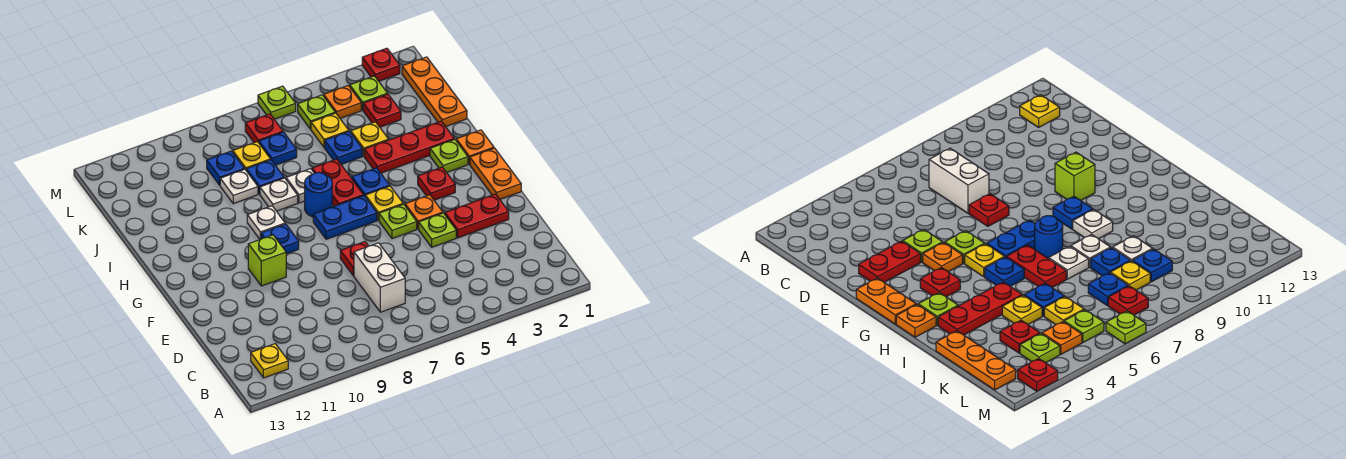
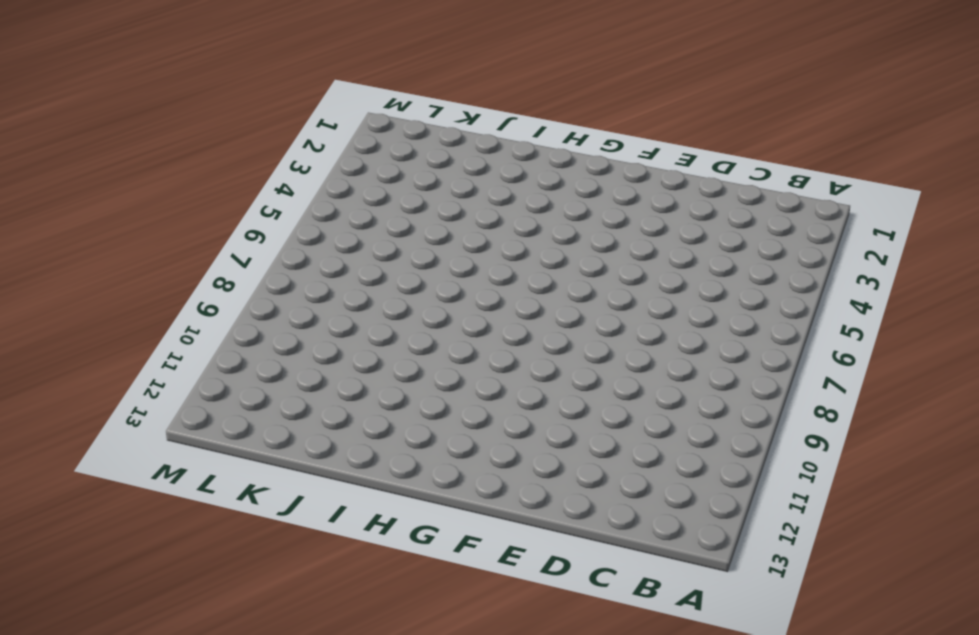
none -> yellow plate B12 level 1
none -> white brick C7:D7 level 1
none -> red plate E2:E3 level 1
none -> lime plate E4 level 1

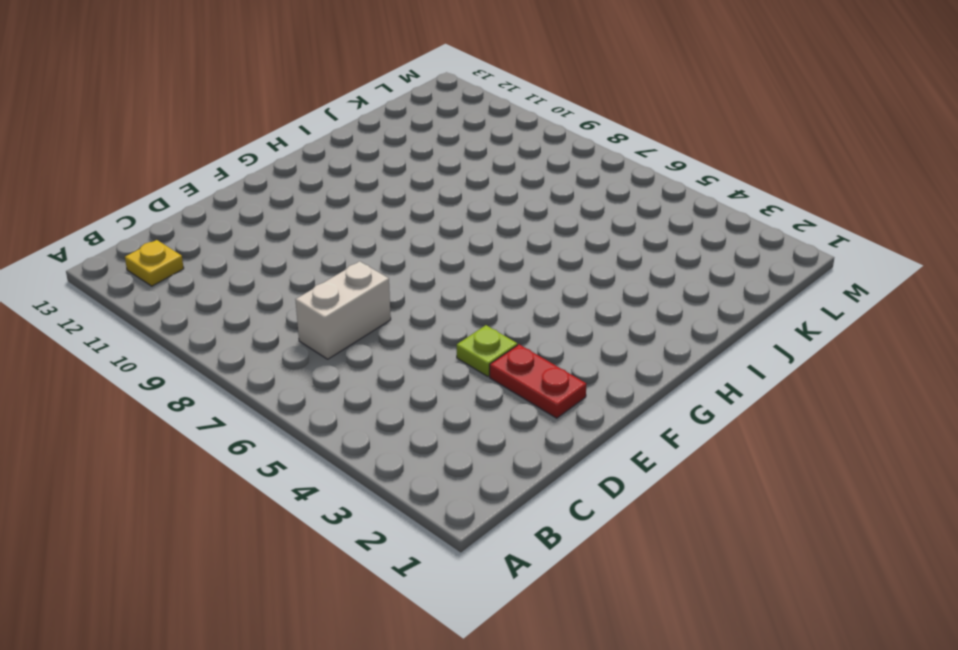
none -> red plate E7 level 1
none -> orange plate F1:G1 level 1
none -> orange plate F4 level 1
none -> lime plate F5 level 1

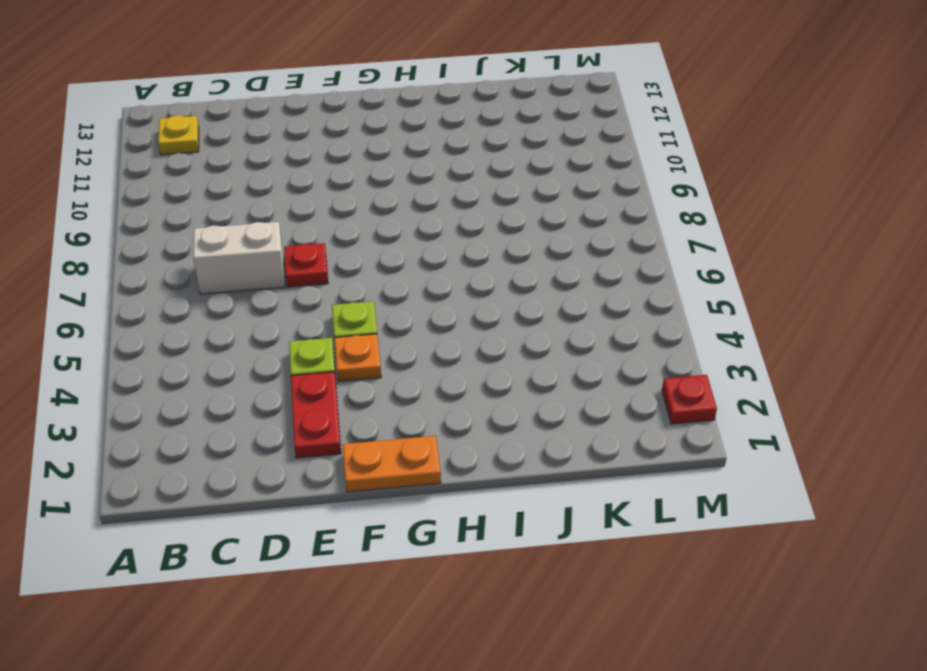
none -> lime brick F10 level 1
none -> red plate G3 level 1
none -> yellow plate G5 level 1
none -> blue plate G6:G7 level 1

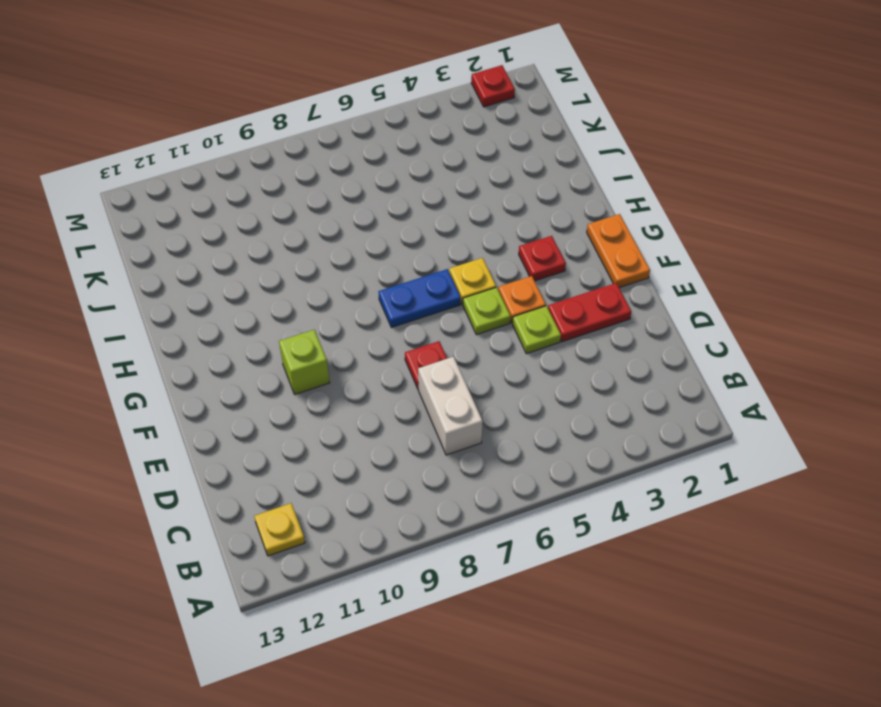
none -> blue plate G9 level 1
none -> orange plate H1 level 1
none -> lime plate H2 level 1
none -> blue plate H5 level 1

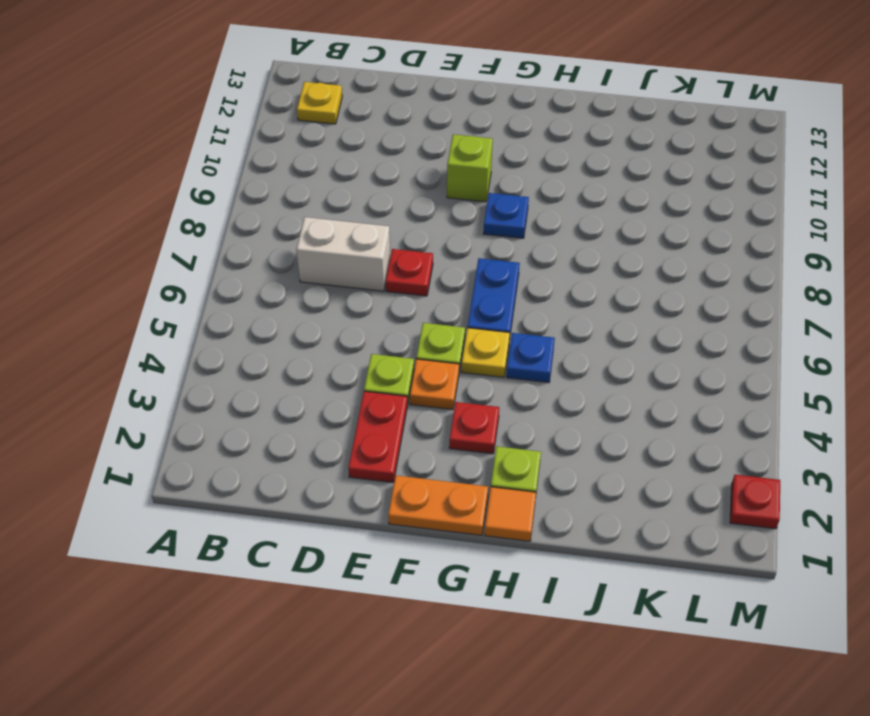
orange tile H1 level 1 -> orange plate H1 level 1
none -> red plate H6:I6 level 1
none -> blue round brick H7 level 1
none -> white plate H9 level 1
none -> red plate I2:I4 level 1

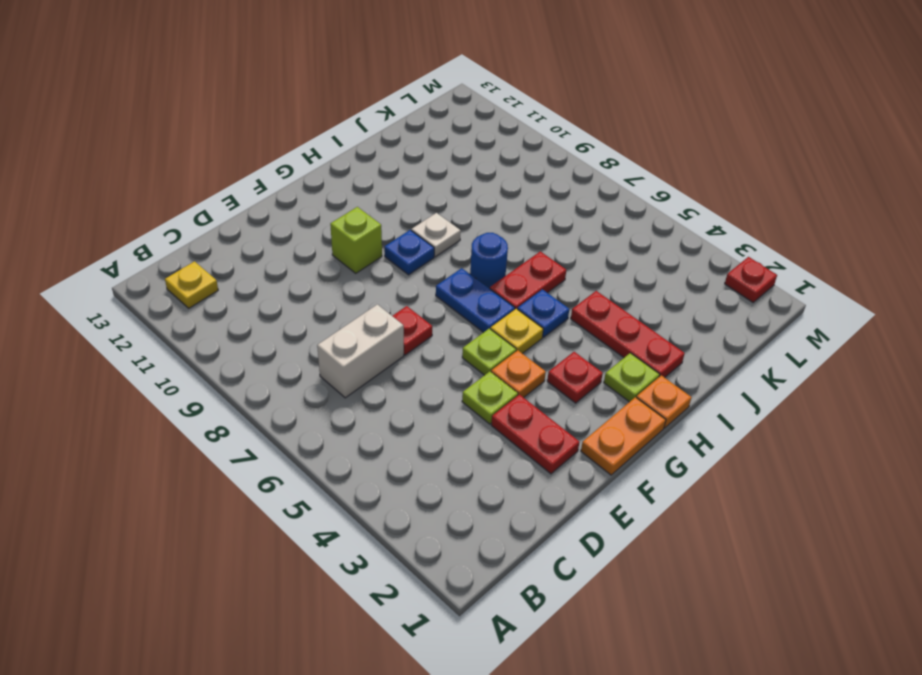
none -> white plate I7 level 1
none -> white plate I8 level 1
none -> orange plate J1:L1 level 1
none -> yellow plate J4 level 1

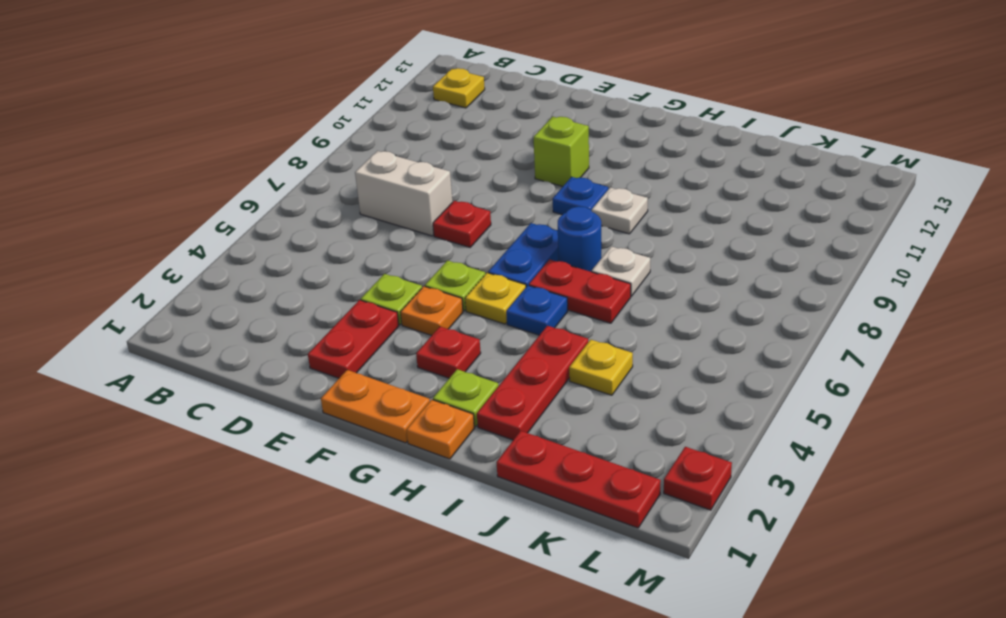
red plate J1:L1 level 1 -> orange plate J1:L1 level 1
none -> white plate I8 level 1
none -> blue plate J5 level 1
none -> blue plate J8 level 1
none -> white plate J9 level 1

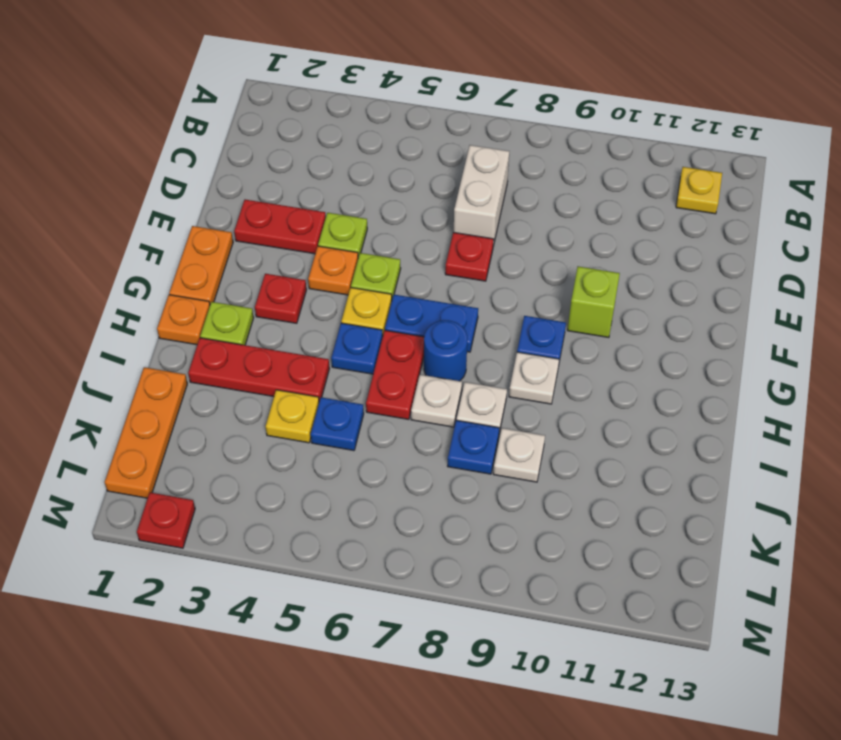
none -> red plate K3 level 1
none -> yellow plate K5 level 1
none -> blue plate K7 level 1
none -> yellow plate K8 level 1

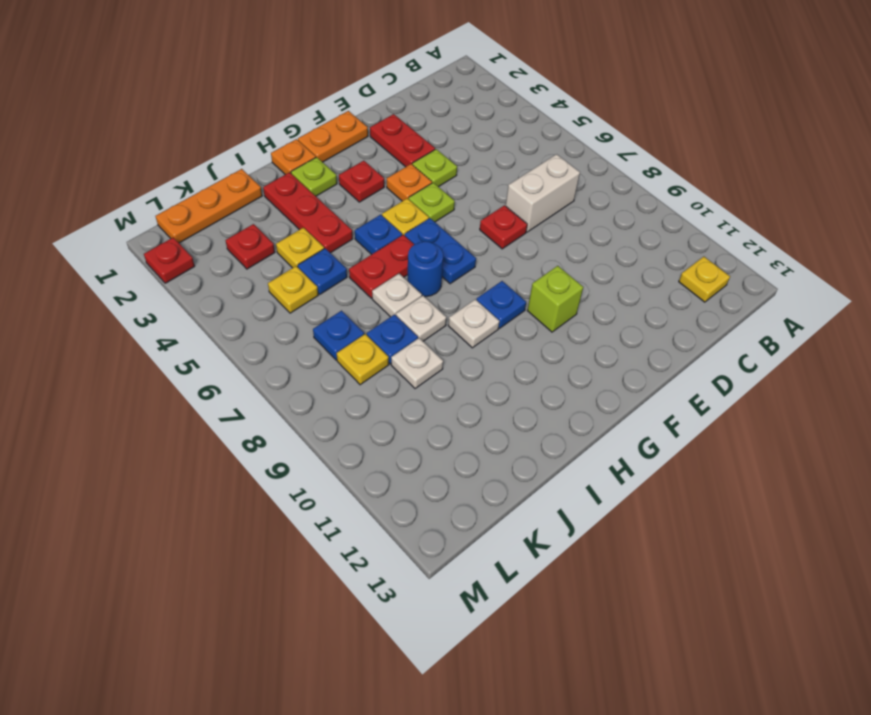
none -> blue plate K9 level 1
none -> lime plate L3 level 1
none -> orange plate L4 level 1
none -> lime plate L5 level 1

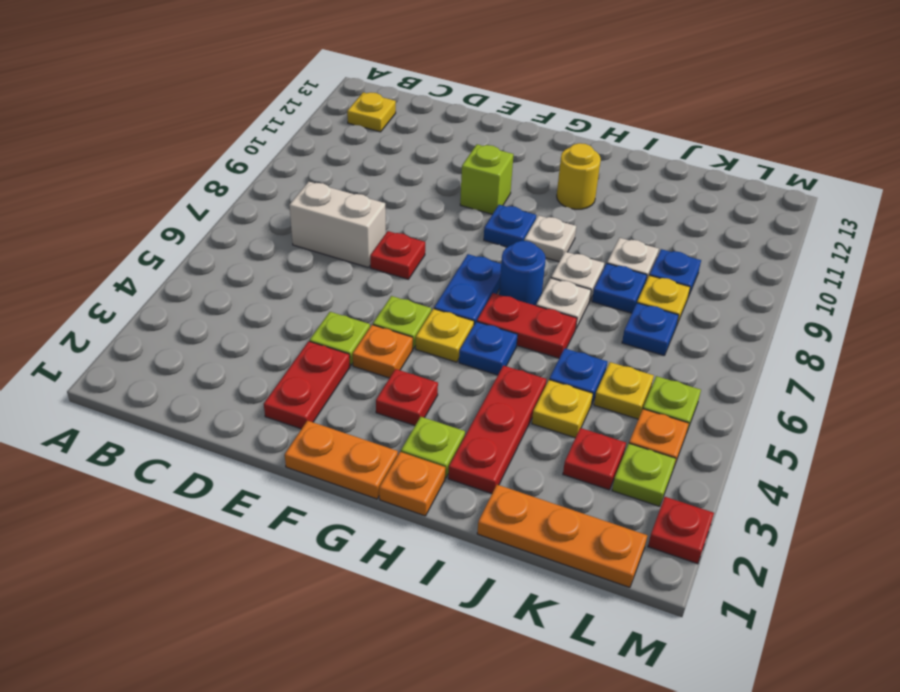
yellow round brick H11 level 1 -> none
none -> red plate L7 level 1
none -> lime plate M6 level 1

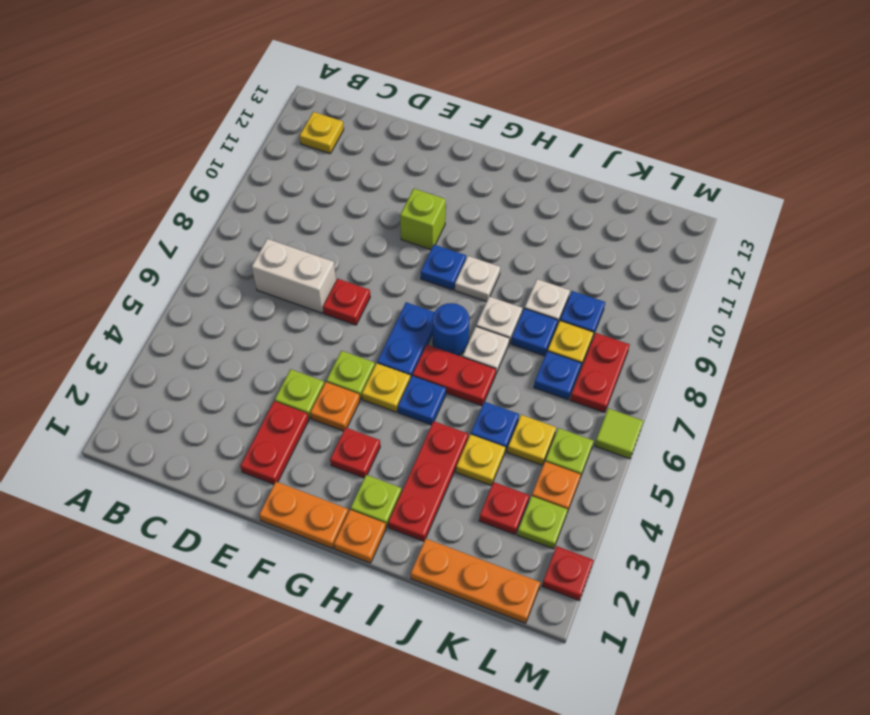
red plate L7:L8 level 1 -> red plate L7 level 1
lime tile M6 level 1 -> lime plate M6 level 1

